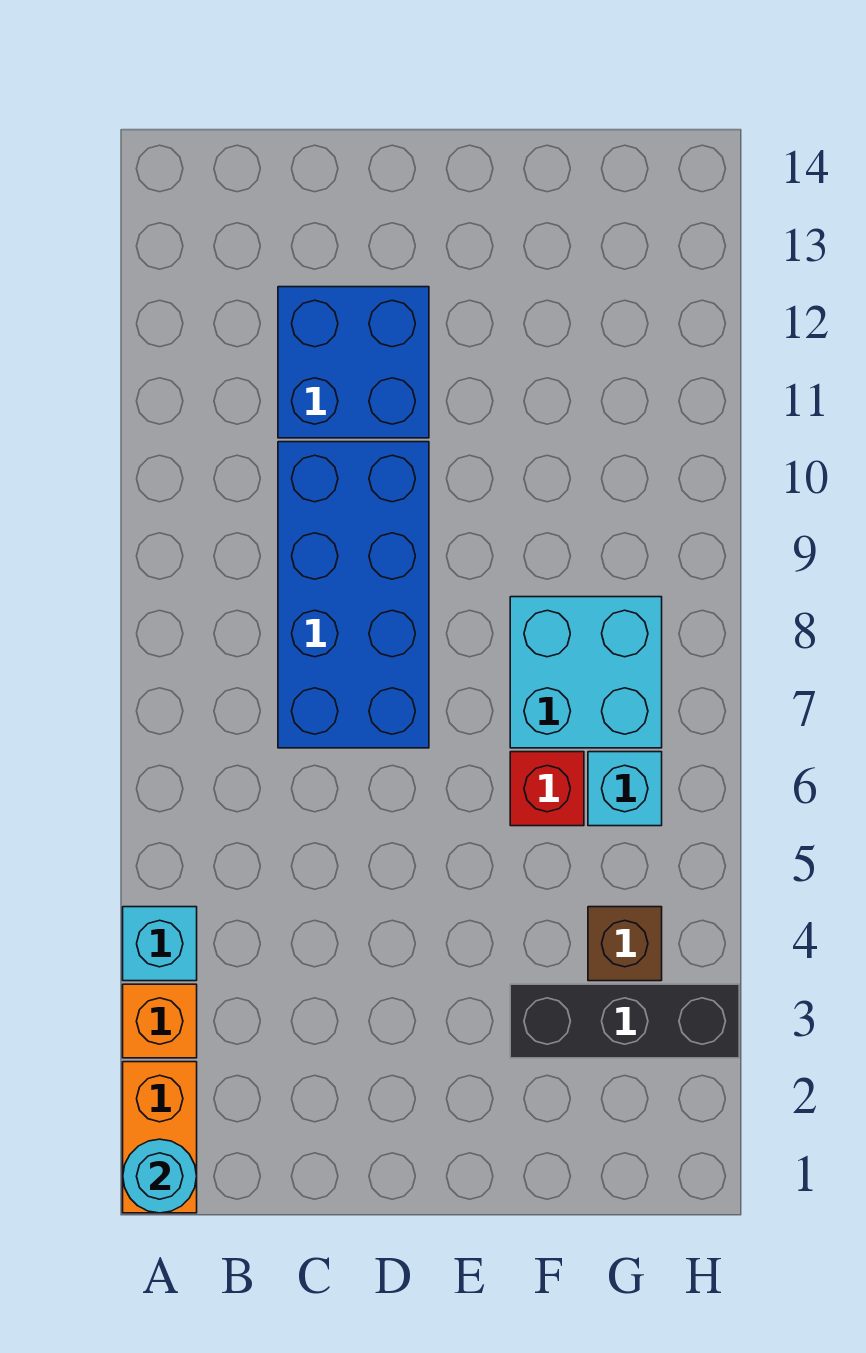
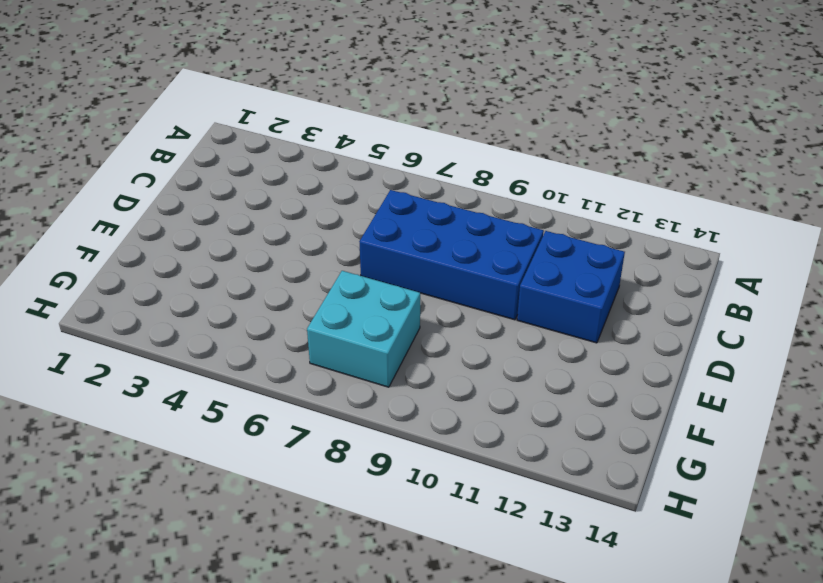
none -> orange brick A1:A2 level 1
none -> orange brick A3 level 1

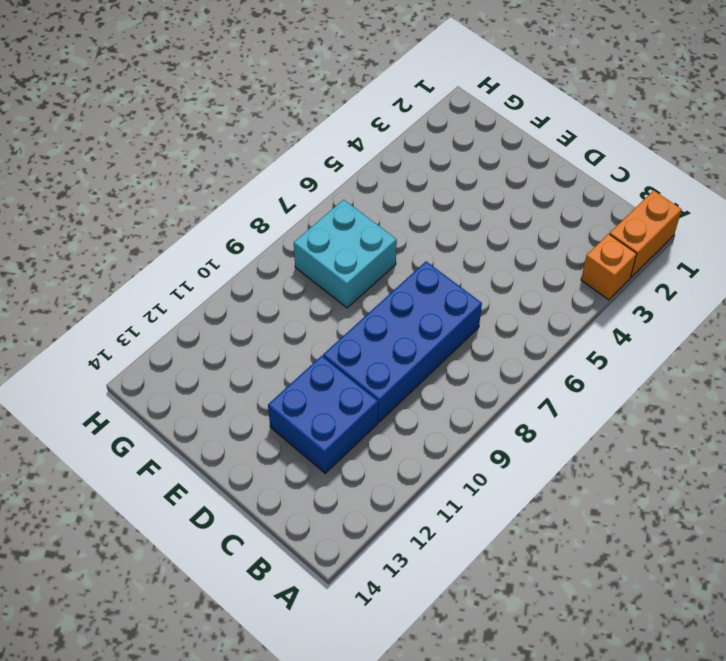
none -> cyan brick A4 level 1
none -> black brick F3:H3 level 1

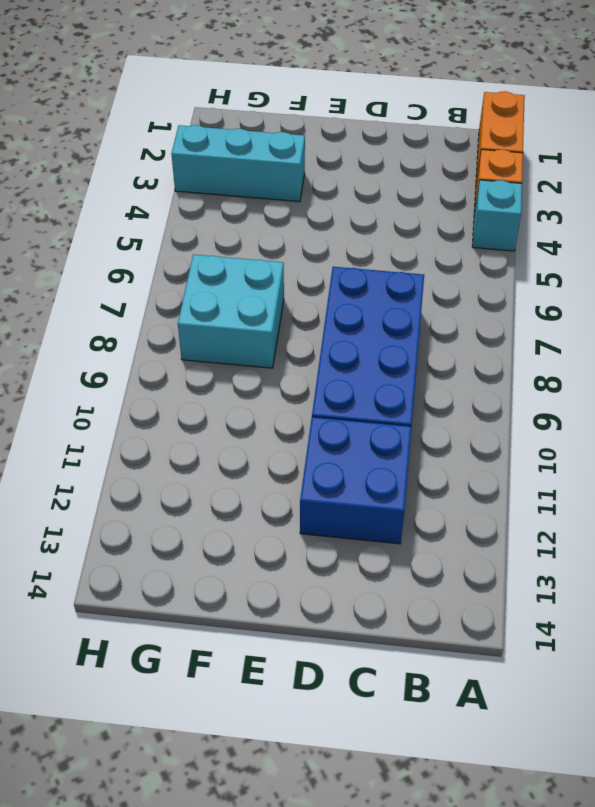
cyan brick F3:H3 level 1 -> black brick F3:H3 level 1
none -> red brick F6 level 1
none -> brown brick G4 level 1

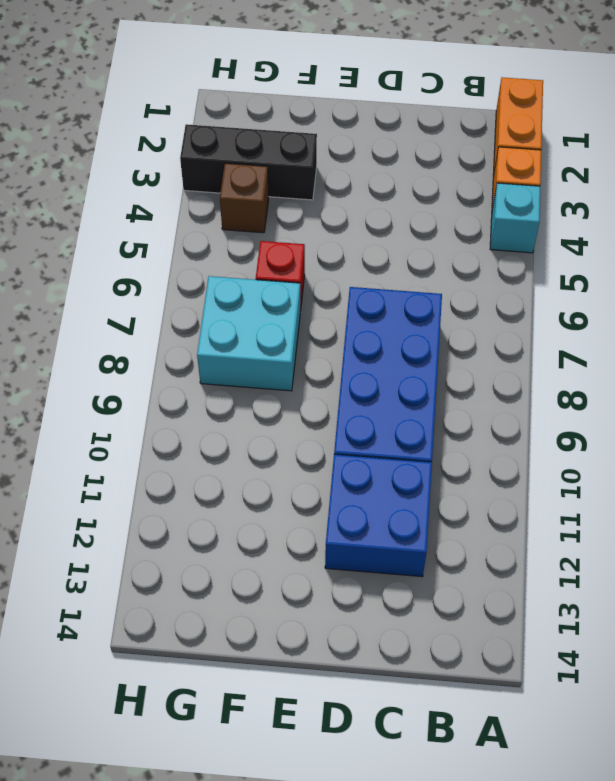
none -> cyan brick G6 level 1
none -> cyan round brick A1 level 2

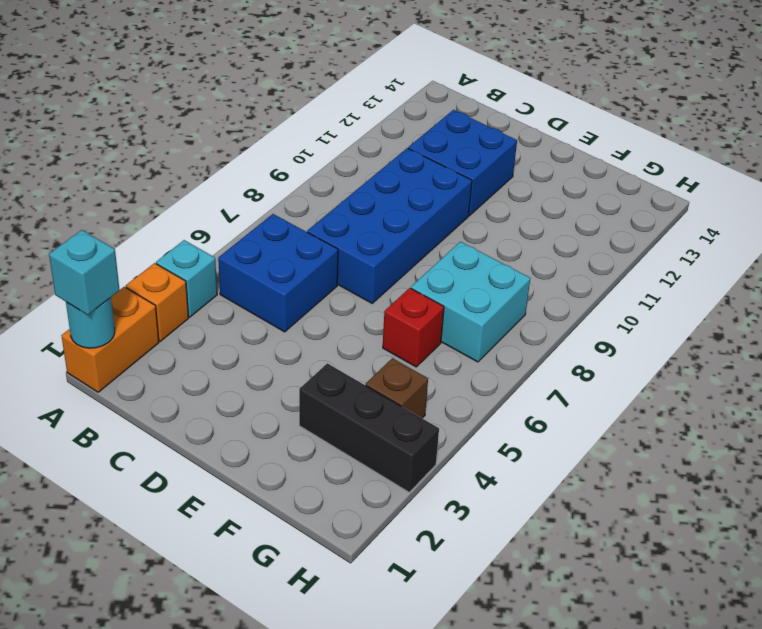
cyan brick A1 level 3 -> cyan brick G6 level 1
blue brick B5:C6 level 1 -> none

